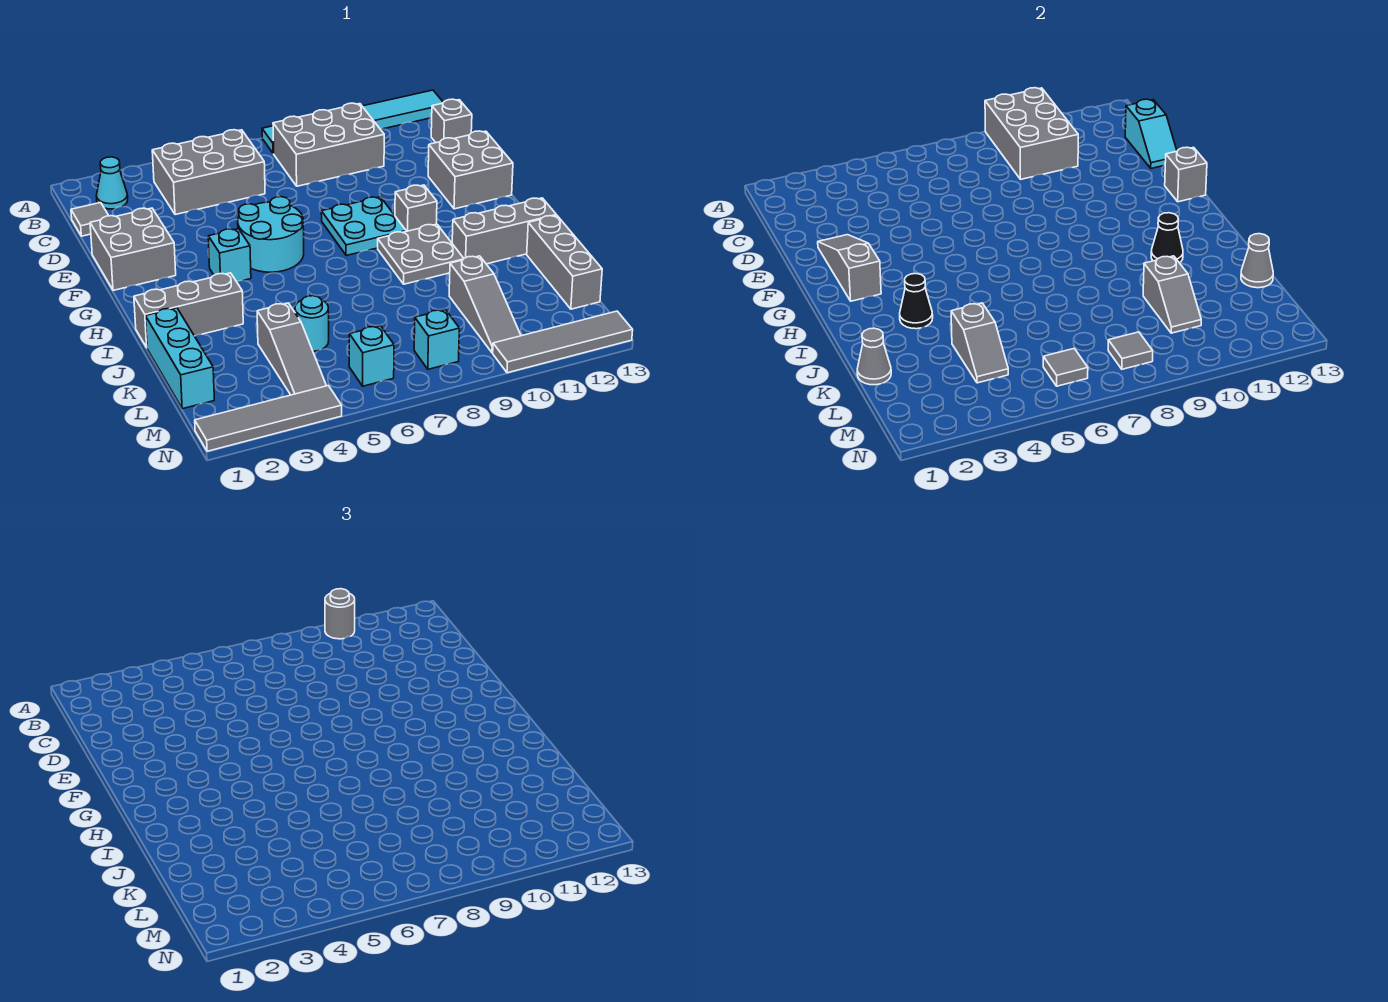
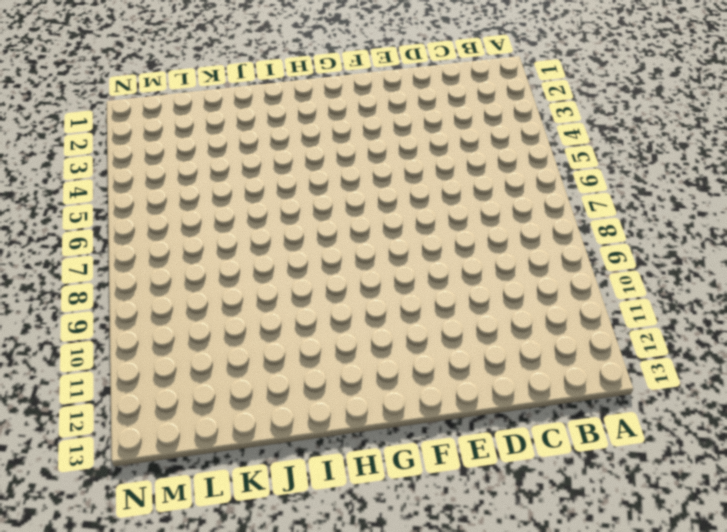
none -> cyan tile A8:A13 level 1
none -> cyan cone B2 level 1
none -> grey brick B4:C6 level 1
none -> grey brick B8:C10 level 1

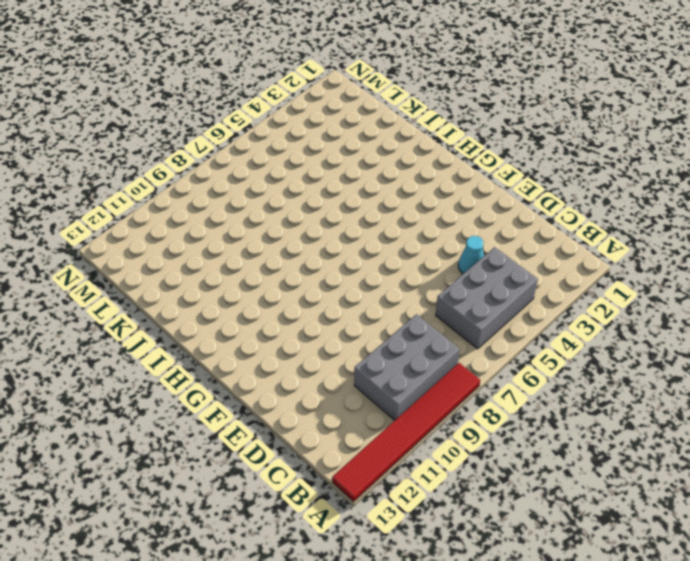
red tile A8:A13 level 1 -> cyan tile A8:A13 level 1
cyan cone D4 level 1 -> cyan cone B2 level 1
none -> grey tile C1 level 1
none -> grey brick C13 level 1
none -> grey brick E1:F2 level 1
none -> grey brick E12:F13 level 1

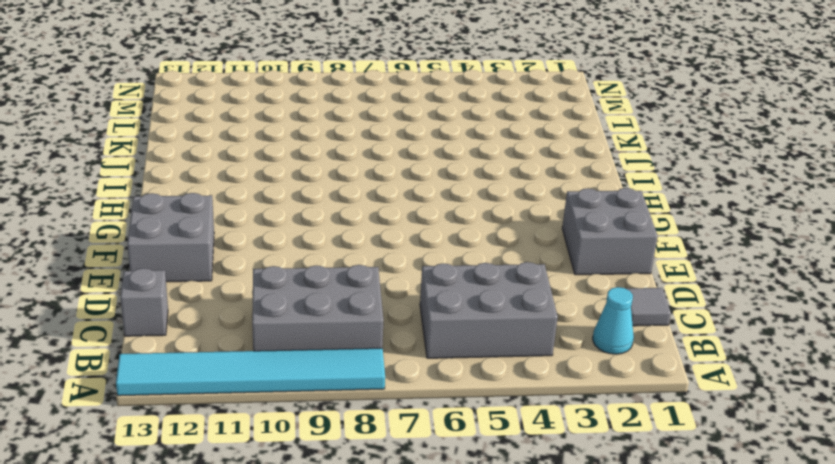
none -> cyan round brick F5:G6 level 1
none -> cyan plate F8:G9 level 1
none -> cyan brick G4 level 1
none -> grey brick G10 level 1

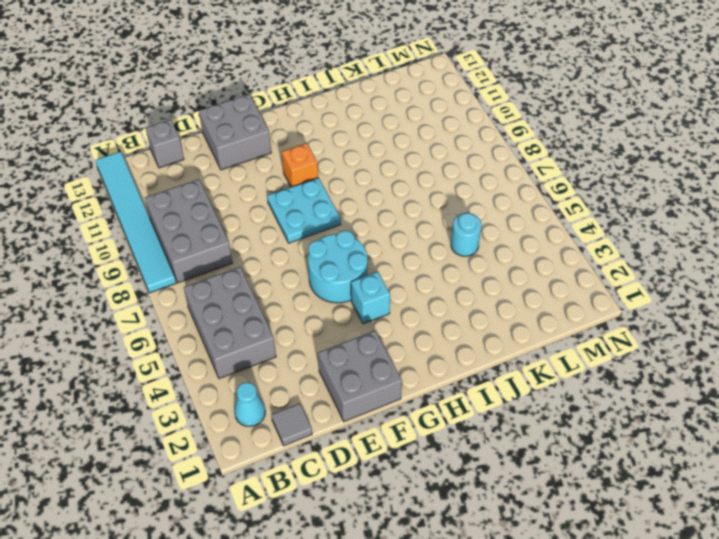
orange brick G10 level 1 -> grey brick G10 level 1
none -> grey plate H9:I10 level 1
none -> grey brick I1:I3 level 1
none -> grey brick I11:I13 level 1
none -> cyan brick J1:L1 level 1

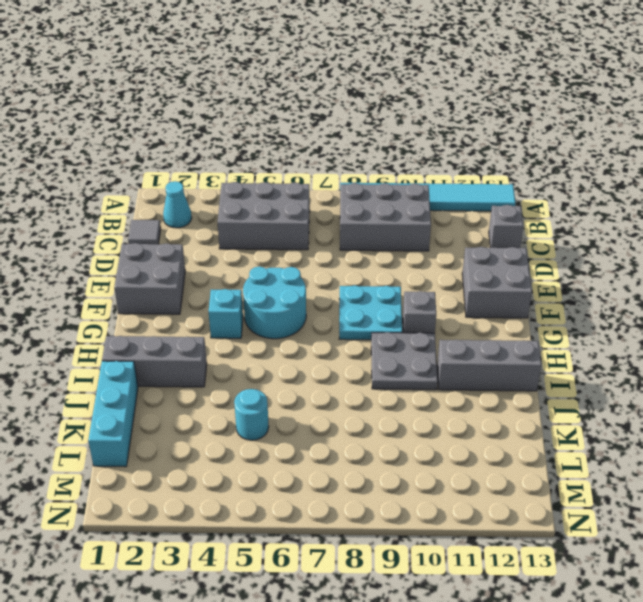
none -> grey brick J13:L13 level 1
none -> grey slope K4:M4 level 1 top K
none -> grey slope K10:M10 level 1 top K
none -> cyan brick M6 level 1

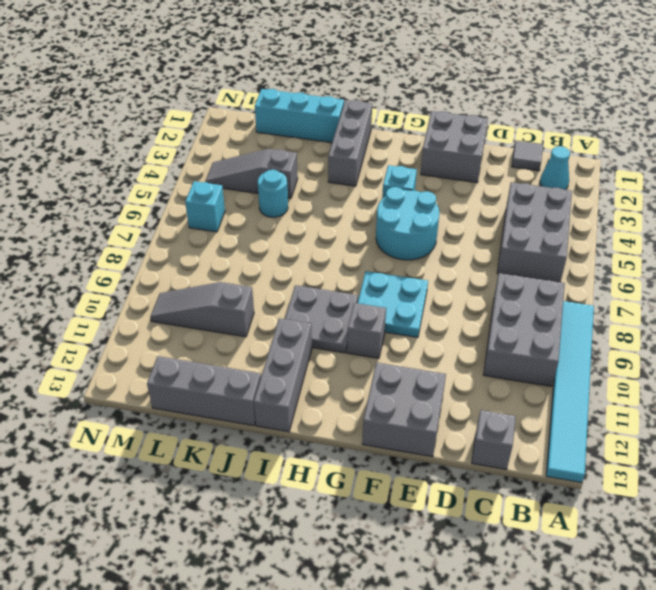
none -> cyan brick M8 level 1
none -> grey tile N1:N4 level 1
none -> grey tile N10:N13 level 1
none -> grey brick A9:C10 level 2

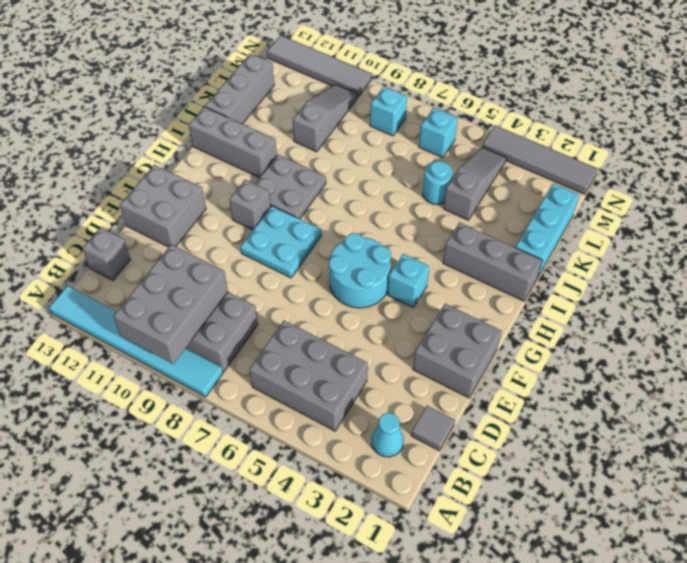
none -> cyan slope C13:D13 level 2 top C
none -> grey slope E2:G2 level 2 top G
none -> grey brick F13 level 2
none -> black cone I3 level 2

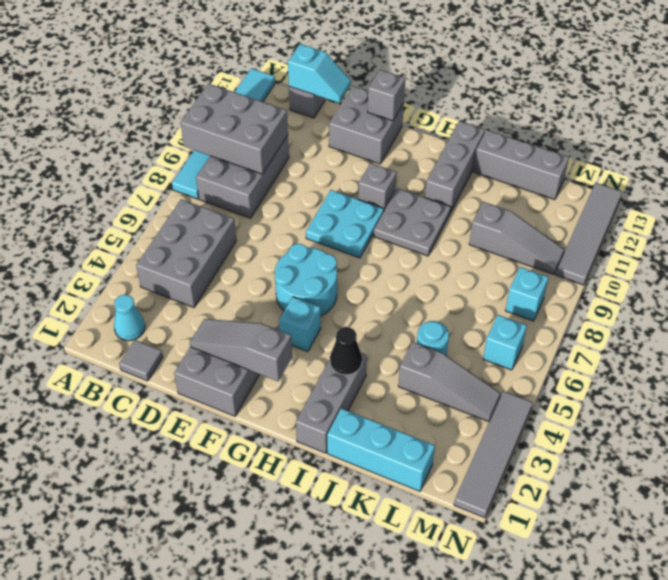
none -> black cone I11 level 2
none -> grey cone K1 level 2
none -> grey slope K4:L4 level 2 top K
none -> grey slope K10:L10 level 2 top K

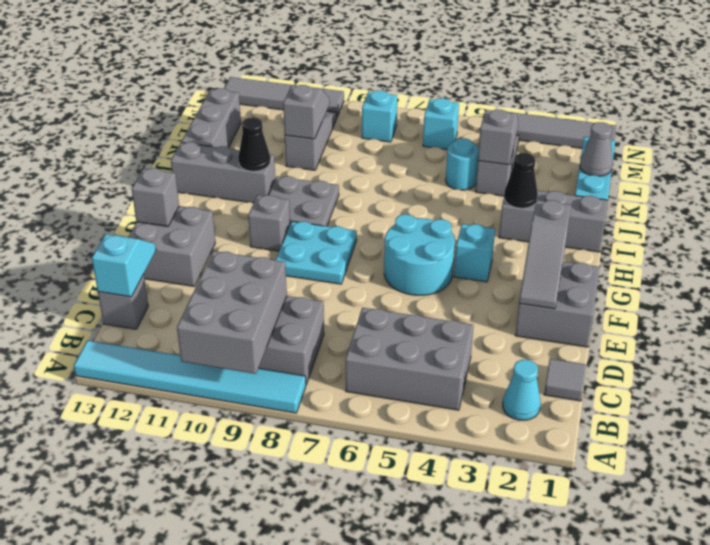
none -> grey cone K13 level 2
none -> grey tile M6 level 2
none -> grey tile M8 level 2
none -> grey round brick A10 level 3

